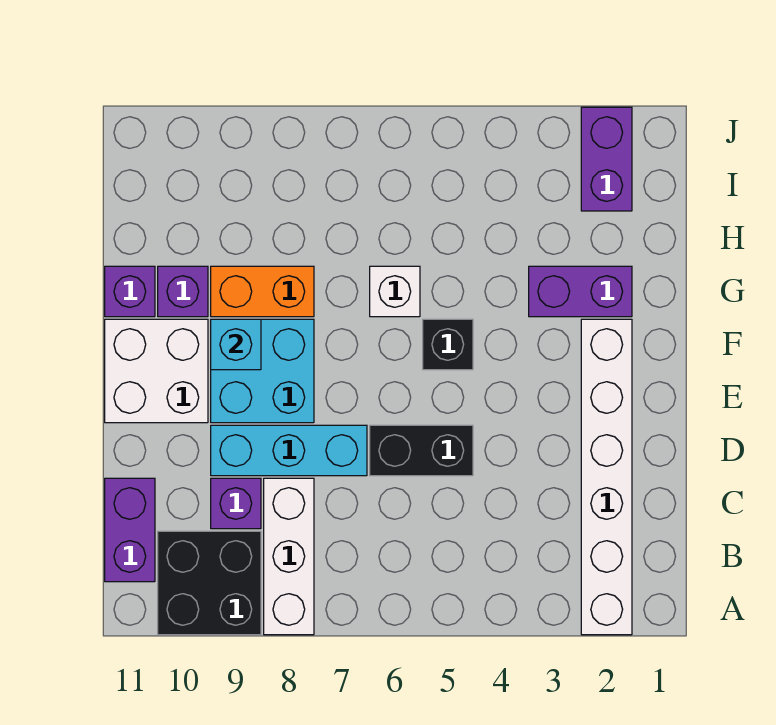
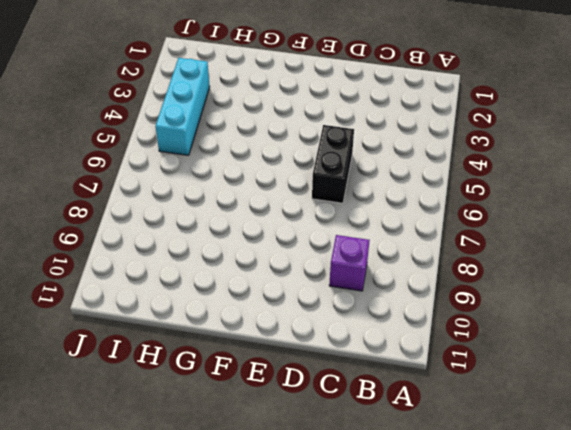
cyan brick I3:I5 level 1 -> cyan brick D7:D9 level 1
none -> white brick A2:F2 level 1
none -> white brick A8:C8 level 1
none -> black brick A9:B10 level 1

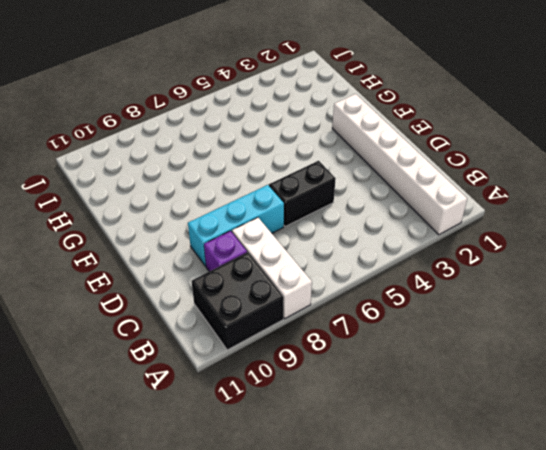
none -> purple brick B11:C11 level 1
none -> cyan brick E8:F9 level 1
none -> white brick E10:F11 level 1

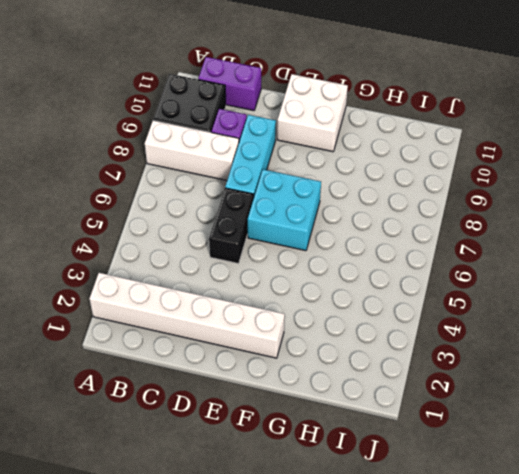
cyan brick E6:F7 level 1 -> cyan brick E8:F9 level 1
none -> black brick F5 level 1
none -> purple brick G2:G3 level 1
none -> white brick G6 level 1

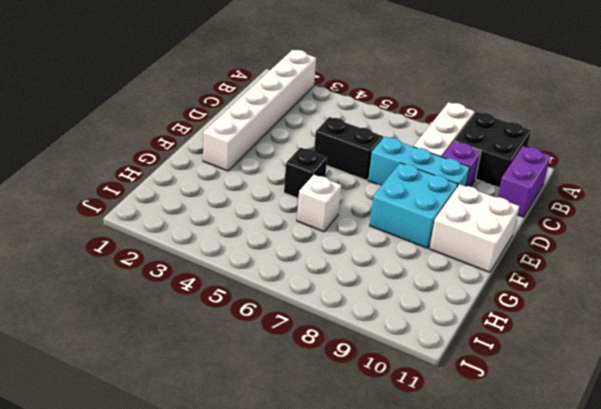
none -> purple brick G2:G3 level 1
none -> orange brick G8:G9 level 1
none -> purple brick G10 level 1

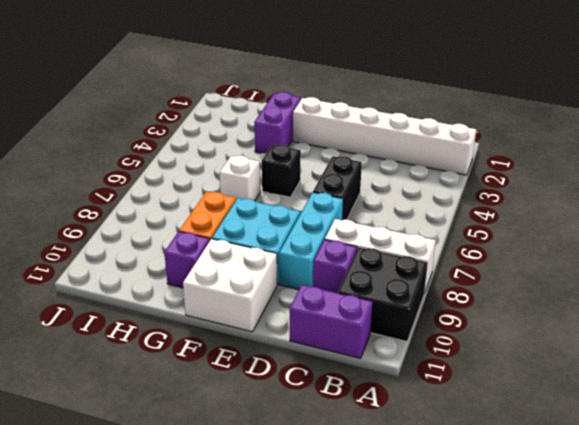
none -> purple brick G11 level 1
none -> purple brick I2:J2 level 1
none -> cyan brick F9 level 2

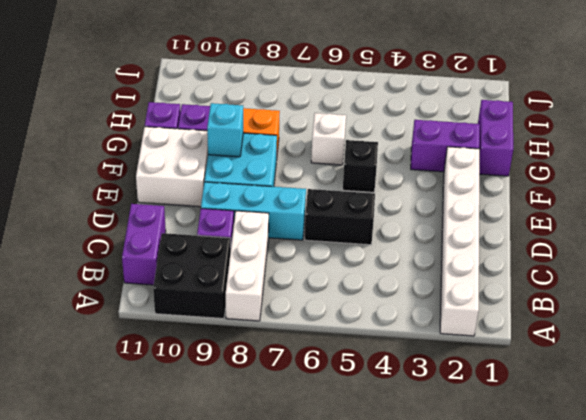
purple brick G1:H1 level 1 -> purple brick I2:J2 level 1

